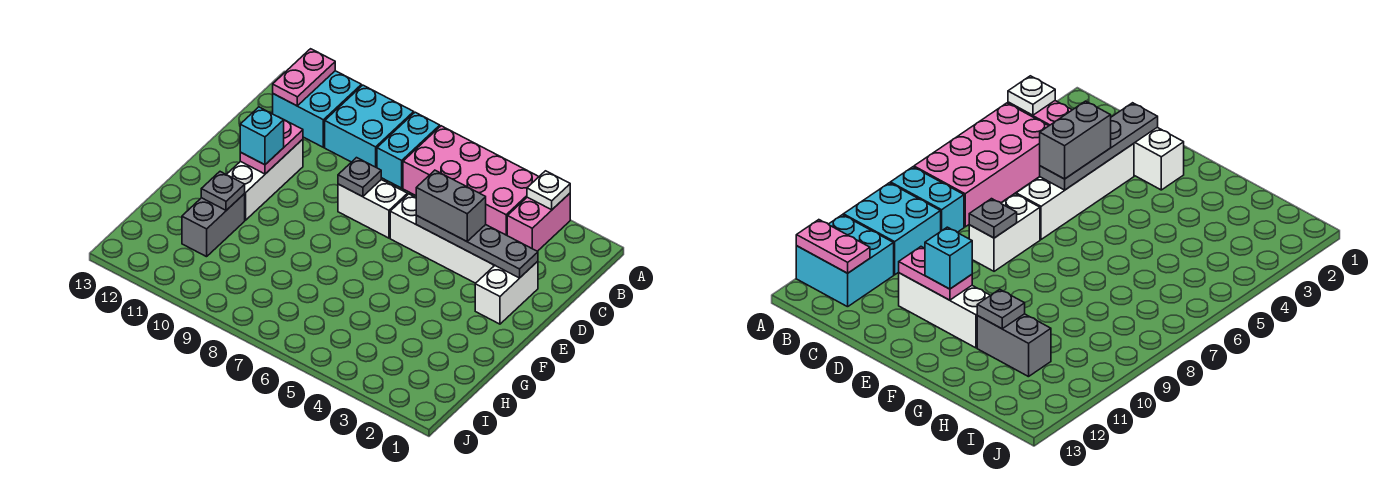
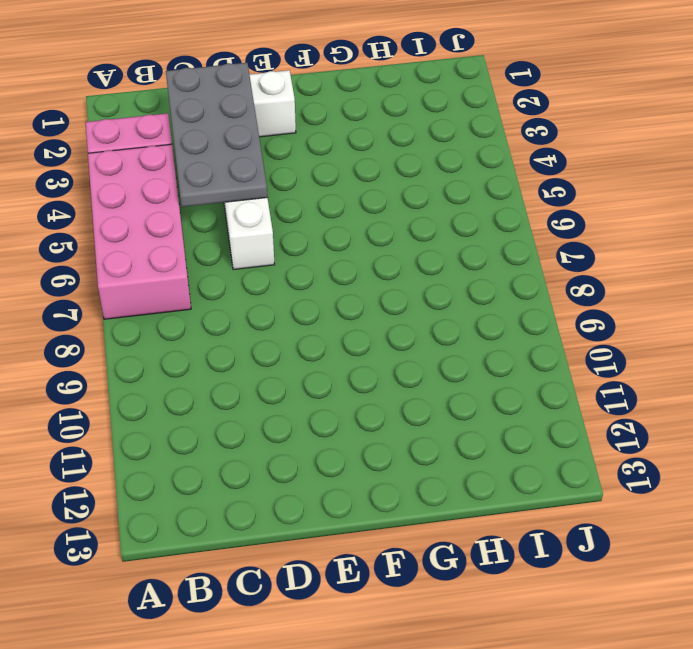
grey plate C2:D5 level 2 -> grey plate D2:D5 level 2
none -> cyan brick A8:B8 level 1
none -> cyan brick A9:B10 level 1
none -> cyan brick A11:B12 level 1

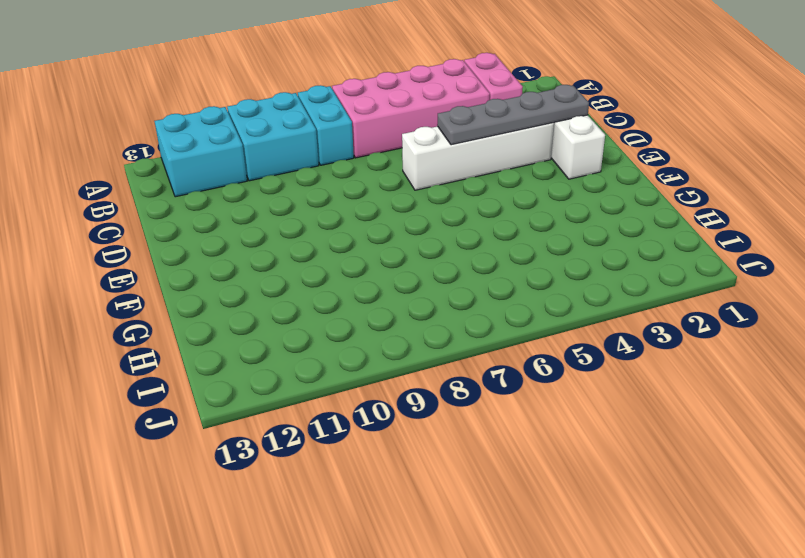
none -> white brick D7:D8 level 1
none -> white brick D11:F11 level 1
none -> grey brick G11:H11 level 1

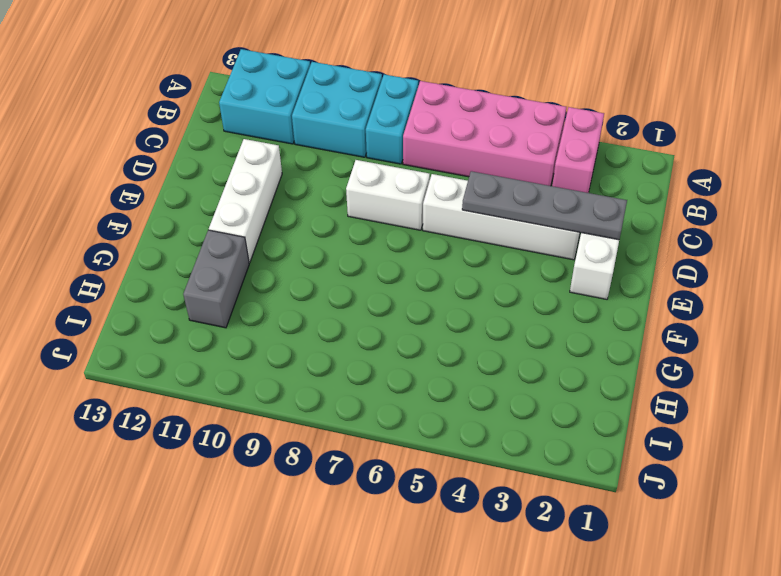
none -> white plate A3 level 2
none -> pink plate A12:B12 level 2
none -> grey plate D8 level 2

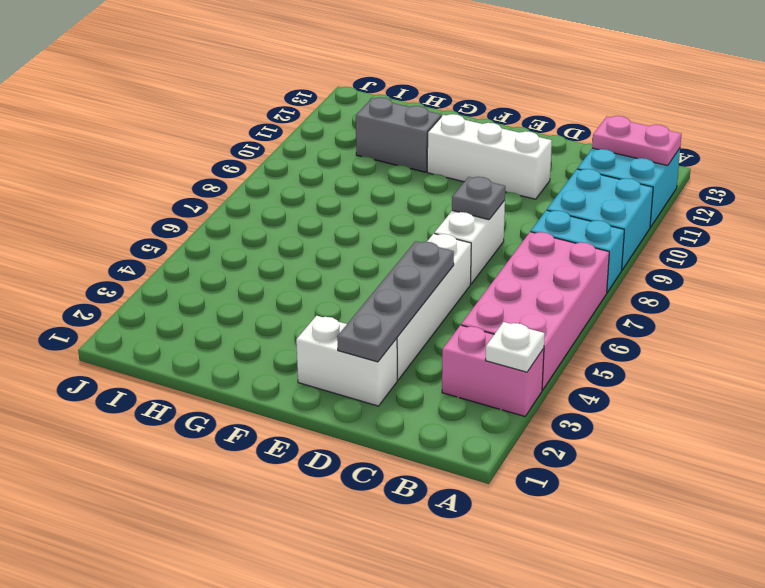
none -> pink plate D11:E11 level 2
none -> grey plate G11 level 2
none -> grey brick D4:D5 level 3

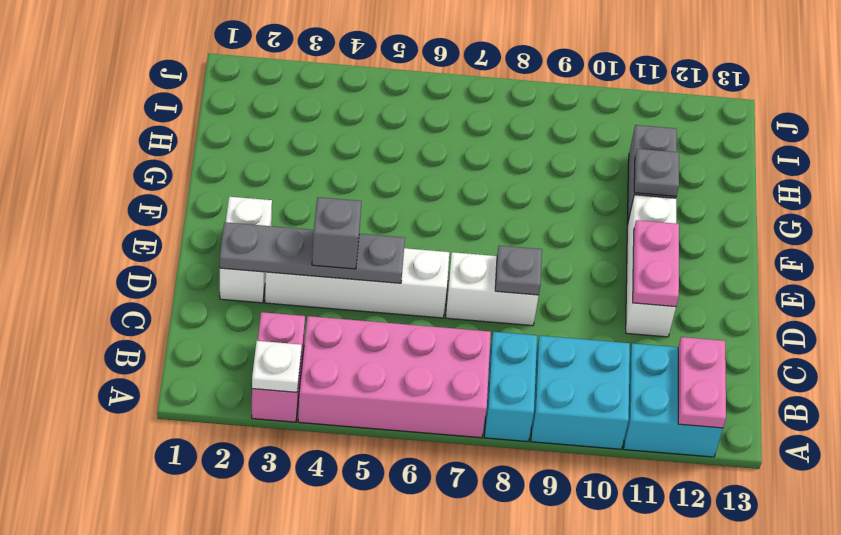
grey brick D4 level 3 -> grey brick D4:D5 level 3
none -> cyan brick E11 level 3

